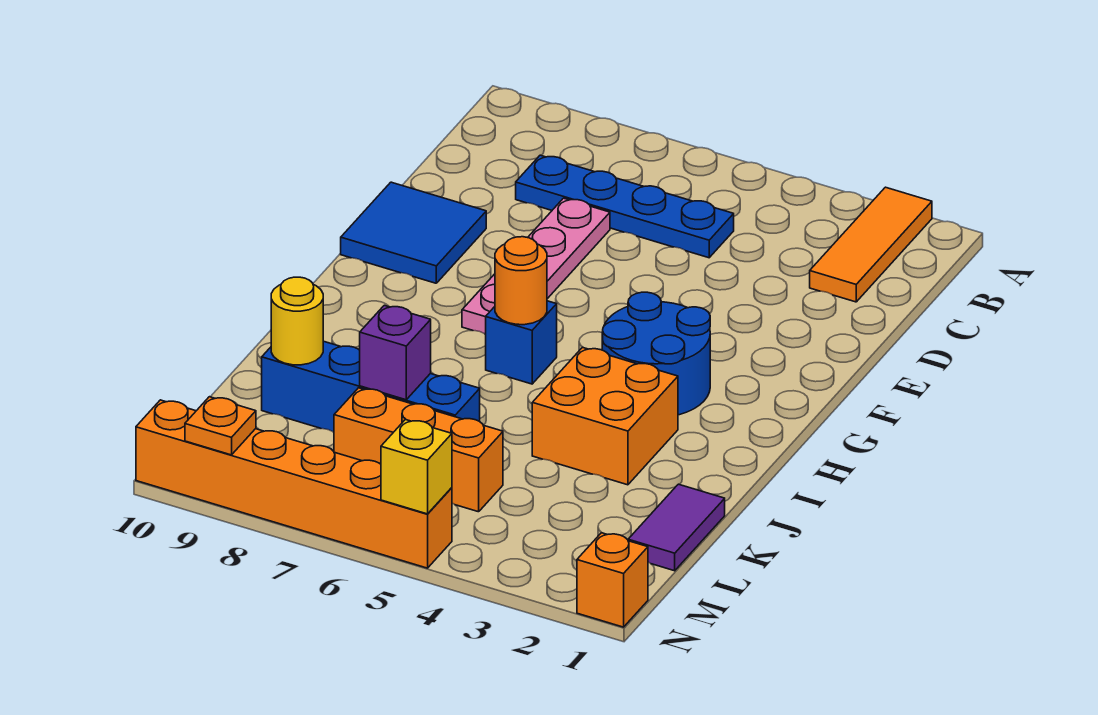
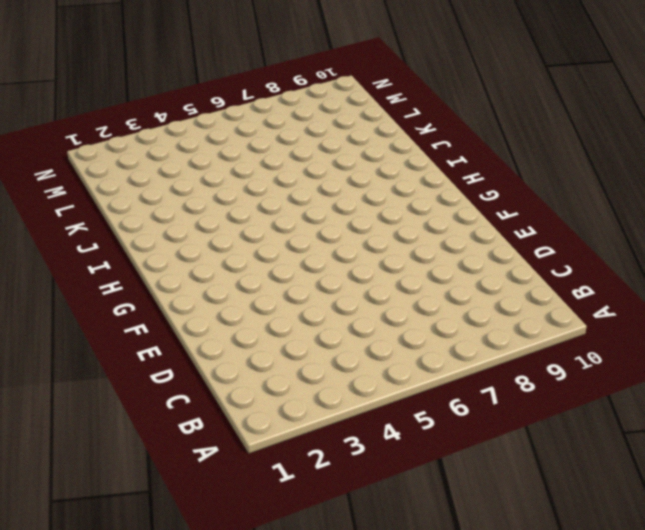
none -> orange tile A2:C2 level 1
none -> blue plate C5:C8 level 1
none -> pink plate D7:G7 level 1

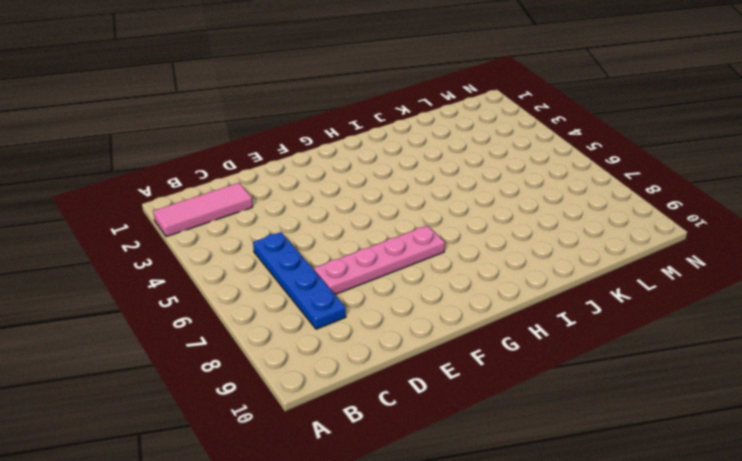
pink tile A2:C2 level 1 -> orange tile A2:C2 level 1
none -> blue tile E9:F10 level 1
none -> blue round brick G3:H4 level 1
none -> blue brick H6 level 1

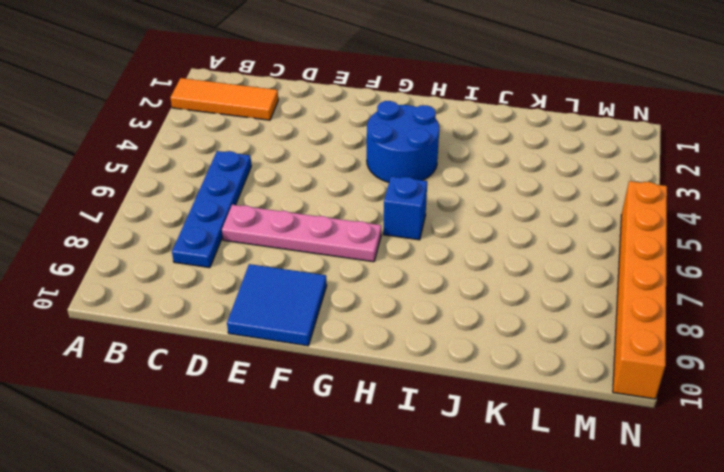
none -> orange brick I3:J4 level 1
none -> purple tile K1:L1 level 1
none -> blue brick K6:K9 level 1

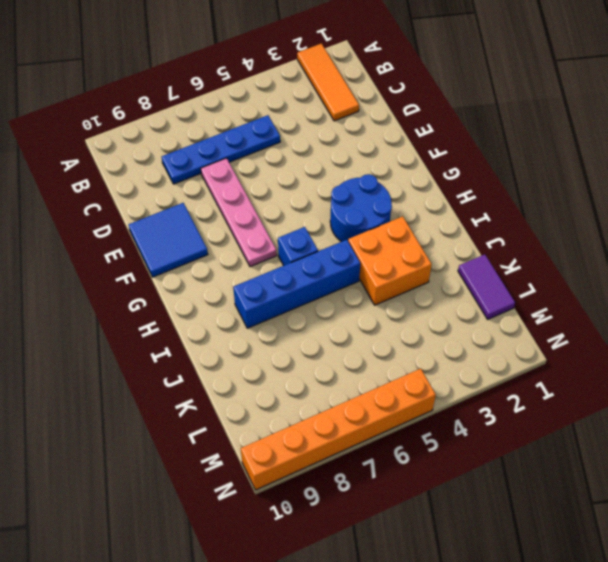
blue brick I5:I8 level 1 -> blue brick K6:K9 level 1
none -> orange brick L5:L7 level 1
none -> orange brick N1 level 1
none -> orange round brick H6 level 2

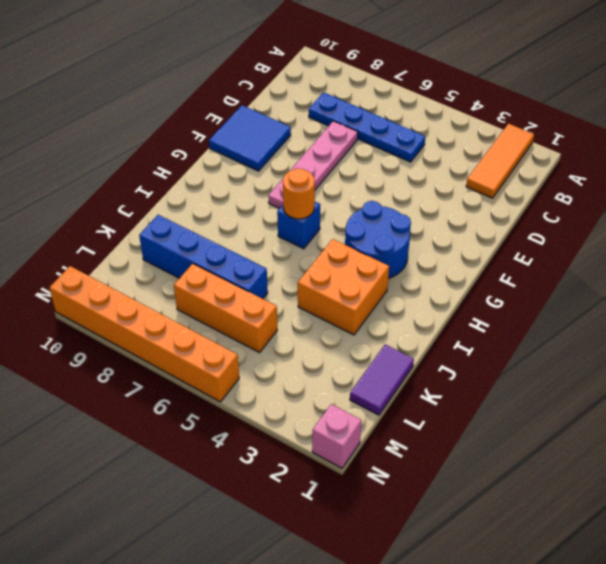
pink brick N1 level 1 -> orange brick N1 level 1
none -> purple brick K7 level 2
none -> yellow round brick K9 level 2
none -> yellow brick N5 level 2

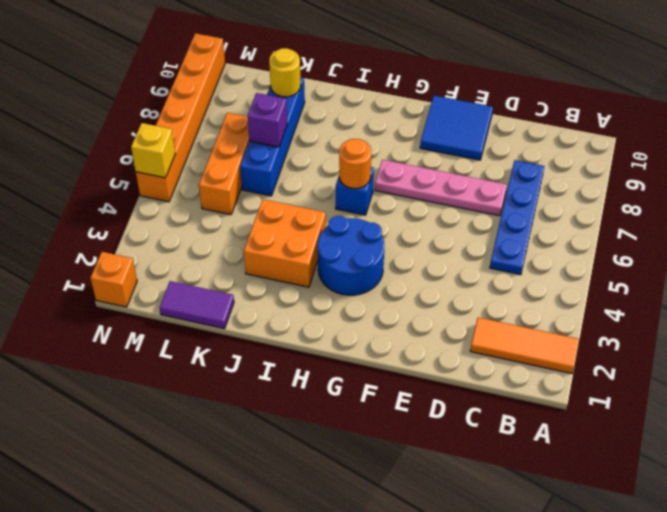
none -> orange plate N9 level 2

